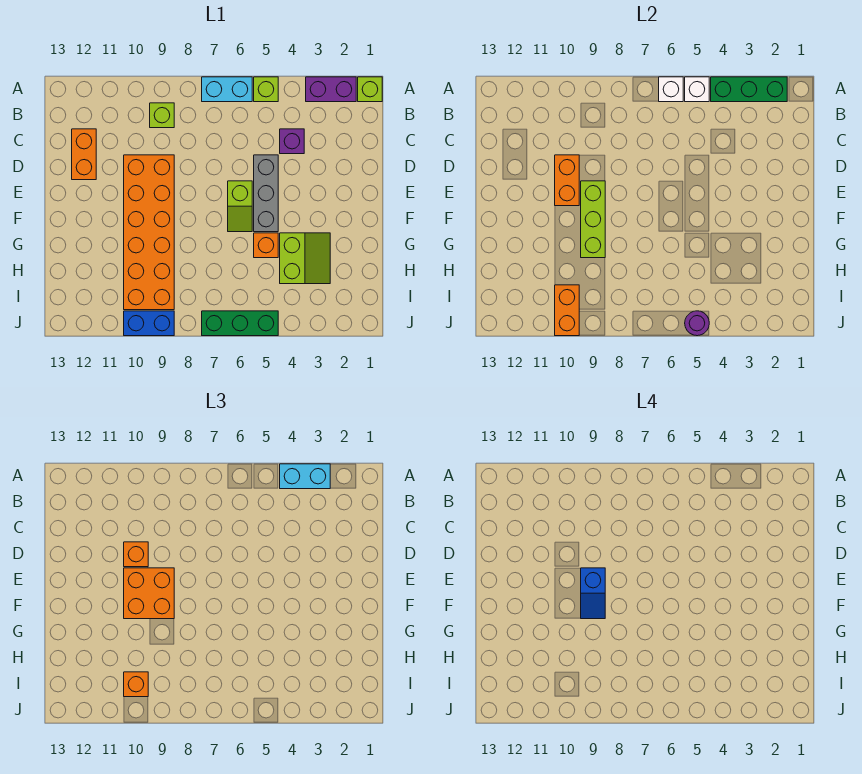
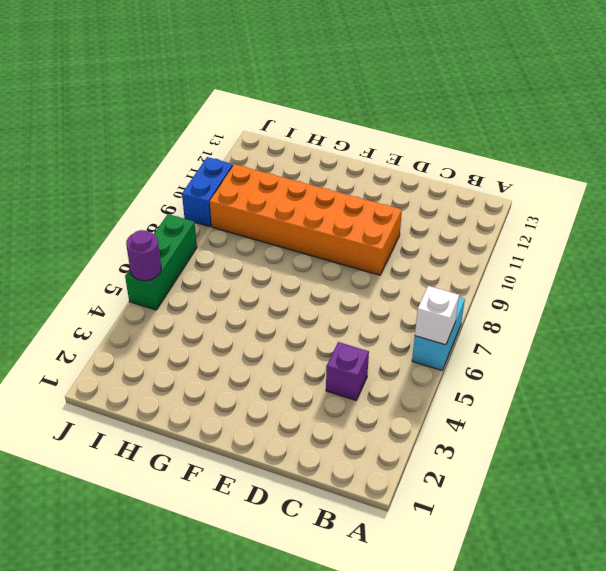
none -> lime brick A1 level 1
none -> purple brick A2:A3 level 1
none -> lime brick A5 level 1

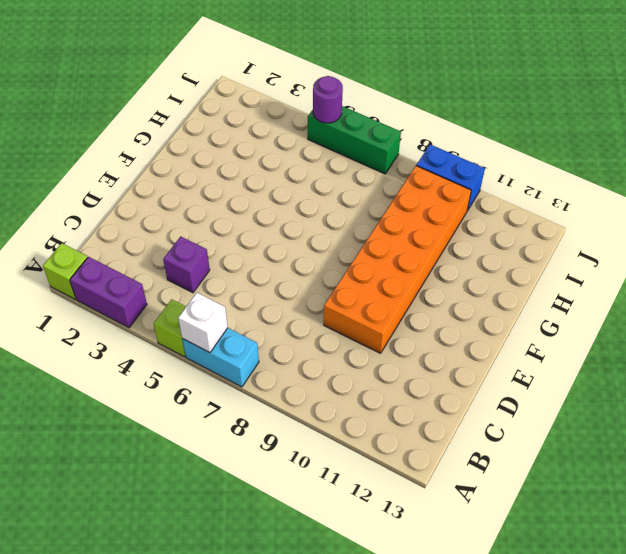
none -> lime brick B9 level 1
none -> orange brick C12:D12 level 1
none -> grey brick D5:F5 level 1

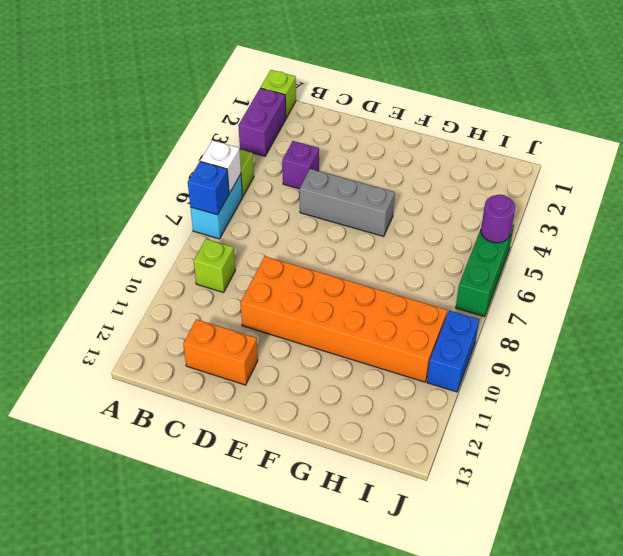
blue brick A7 level 2 -> none
none -> lime slope E6:F6 level 1 top E
none -> lime slope G3:H4 level 1 top 4
none -> orange brick G5 level 1

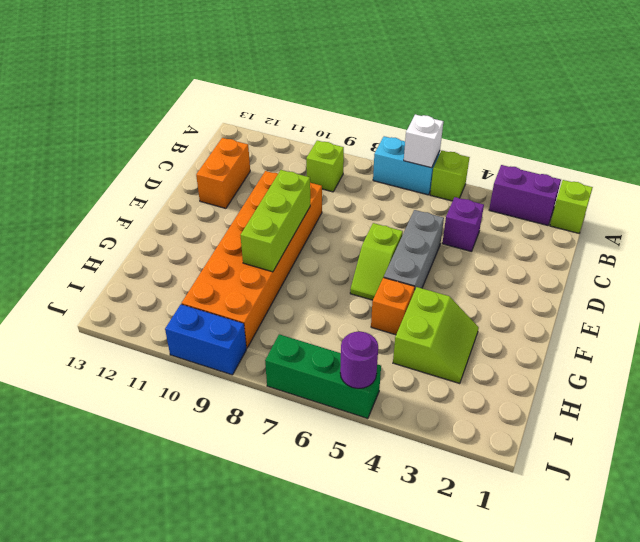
none -> green brick A2:A4 level 2
none -> white brick A5 level 2
none -> orange brick D10:E10 level 2

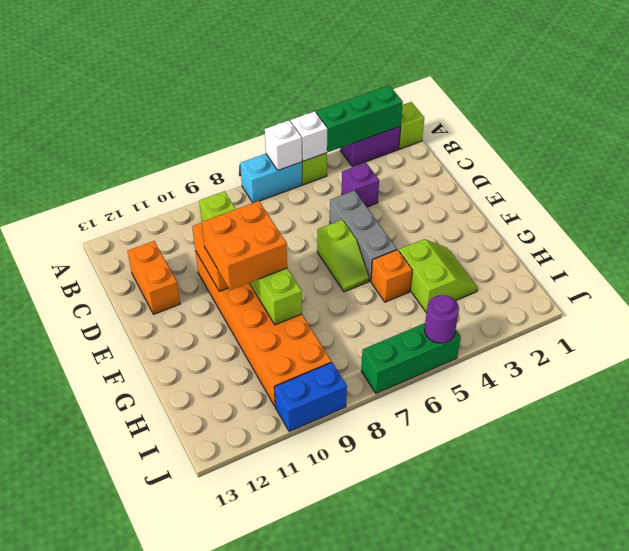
none -> orange brick I10:J10 level 2
none -> cyan brick A3:A4 level 3
none -> orange brick D10 level 3

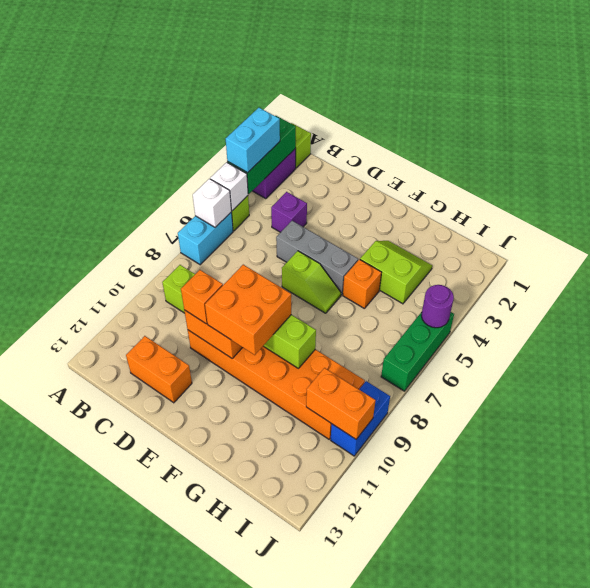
none -> orange brick I10 level 3
none -> blue slope E9:F9 level 4 top E

